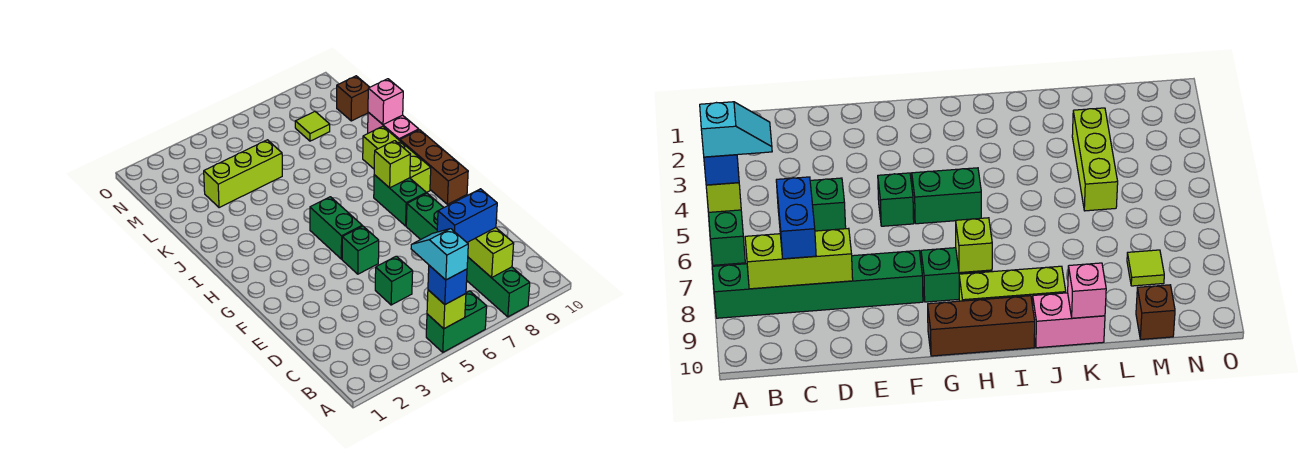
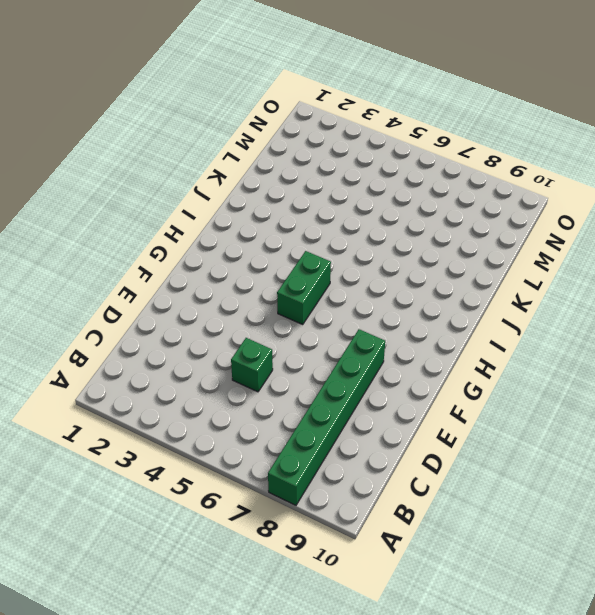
none -> green brick A5:A6 level 1
none -> green brick F5 level 1
none -> green brick G8:H8 level 1

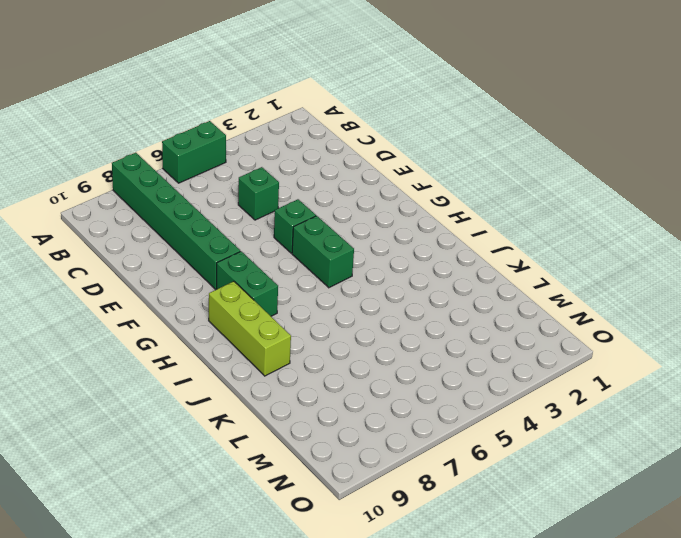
none -> brown brick G10:I10 level 1
none -> pink brick J10:K10 level 1
none -> lime brick L3:L5 level 1

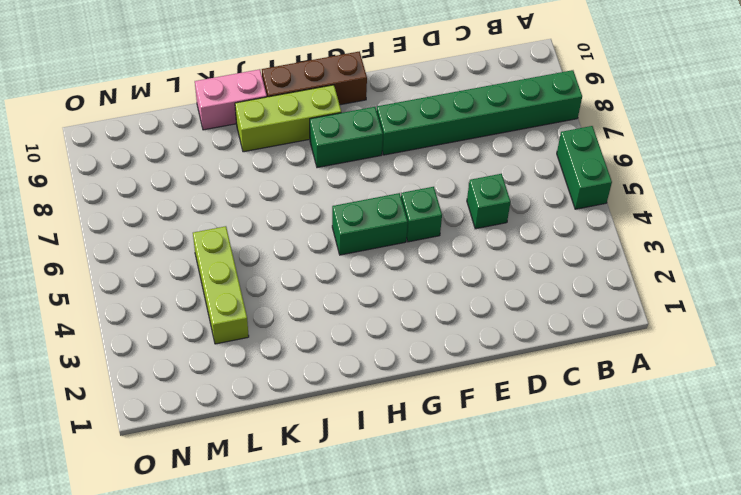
none -> lime tile M8 level 1
none -> brown brick M10 level 1
none -> lime brick A5 level 2

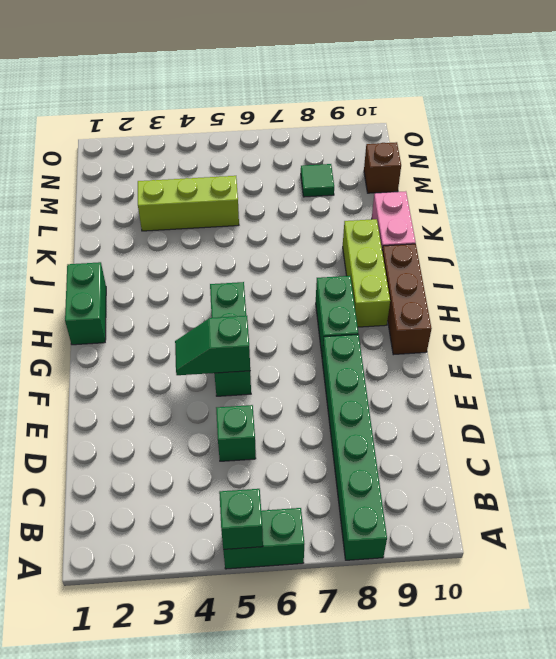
green brick A5 level 2 -> lime brick A5 level 2
green slope F4:F5 level 2 top 5 -> none
green brick H1:I1 level 1 -> none
green tile M8 level 1 -> lime tile M8 level 1
none -> lime brick B8:D8 level 2
none -> lime brick H8 level 2
none -> pink brick K10 level 2

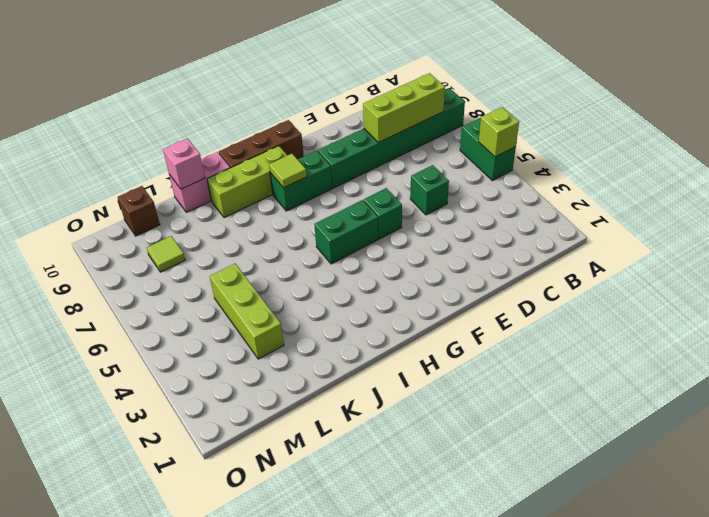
lime tile H8 level 2 -> lime brick H8 level 2
none -> blue brick A5 level 3
none -> blue brick C7:C8 level 3
none -> cyan slope A5:B5 level 4 top A

